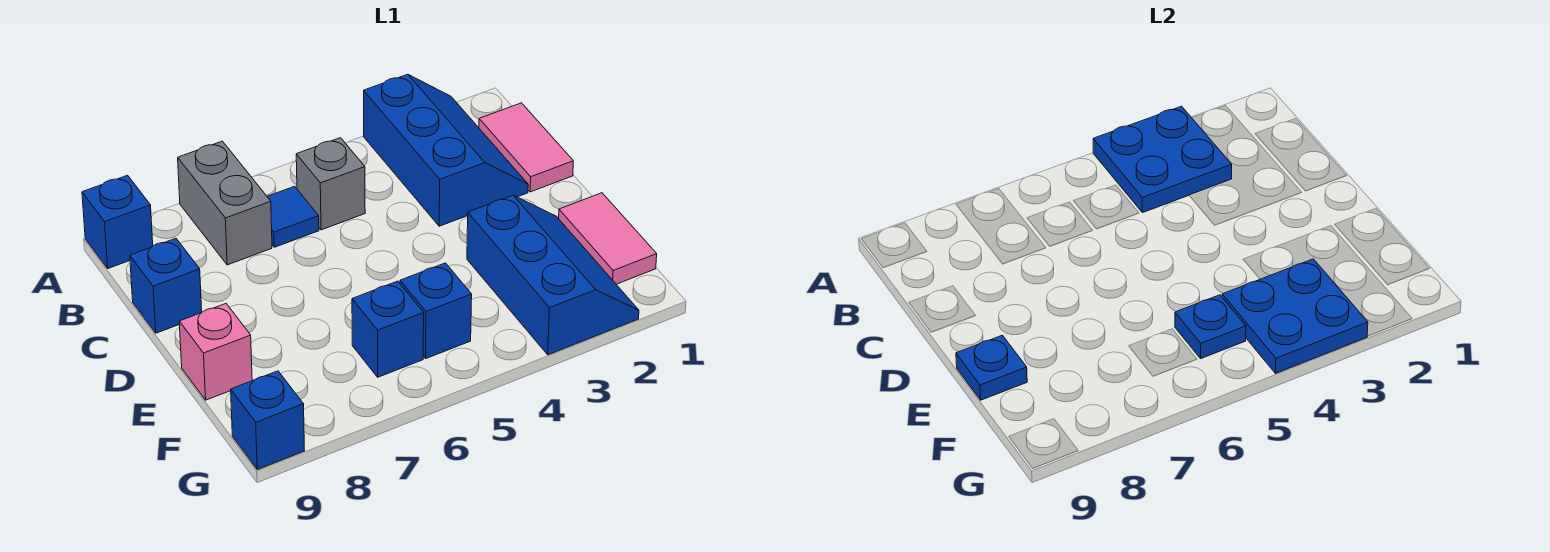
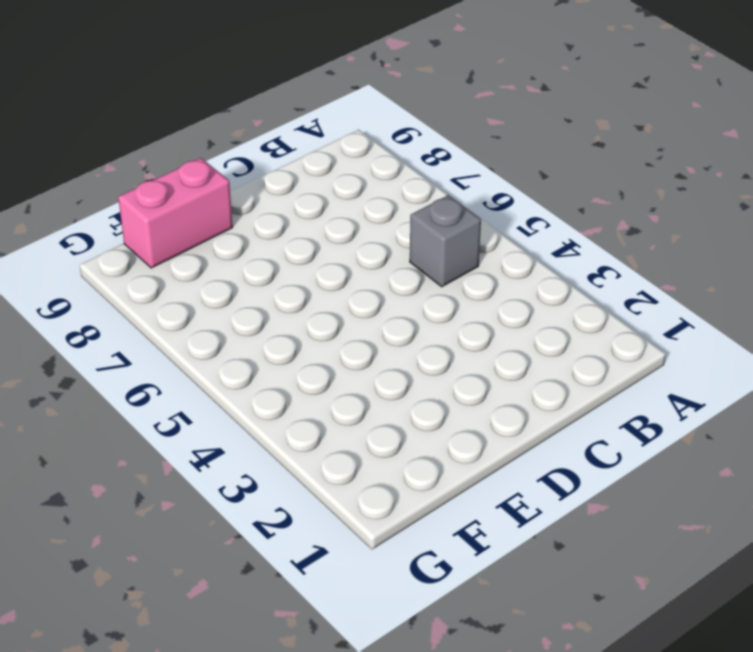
pink brick E9:F9 level 1 -> pink brick E9 level 1
none -> blue slope A2:C3 level 1 top 3
none -> grey brick A7:B7 level 1
none -> blue brick A9 level 1

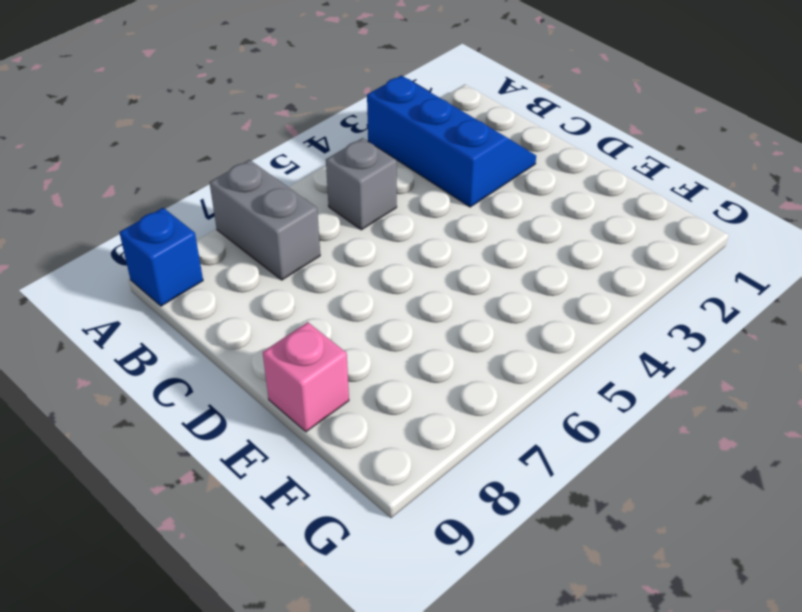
none -> pink tile B1:C1 level 1
none -> blue tile B6 level 1
none -> blue brick C9 level 1

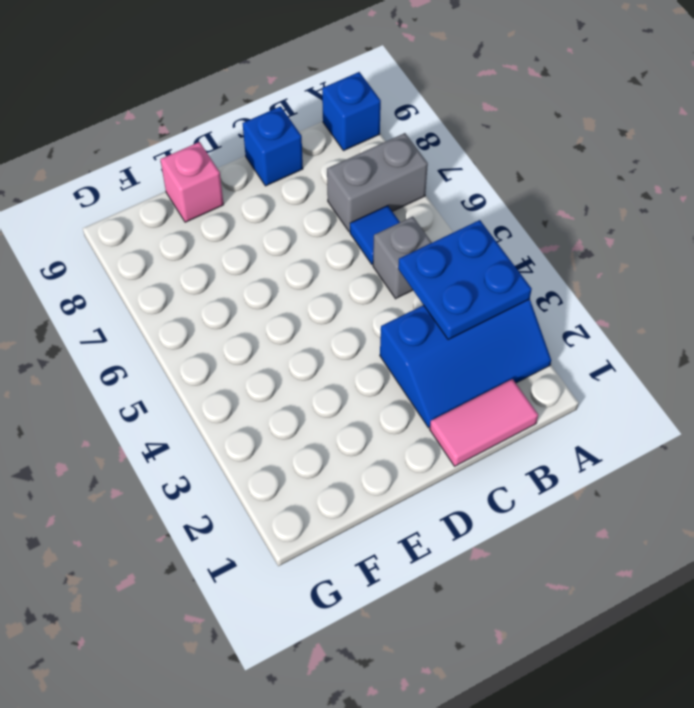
none -> pink tile E1:F1 level 1
none -> blue slope E2:G3 level 1 top 3
none -> blue brick F5 level 1

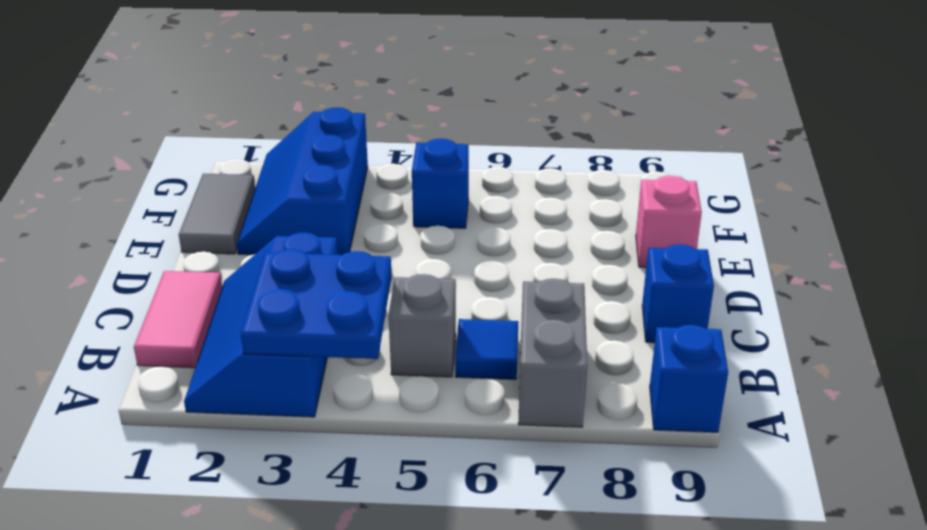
grey tile E1:F1 level 1 -> pink tile E1:F1 level 1
none -> blue brick F6 level 1
none -> blue brick G9 level 1
none -> blue plate E9 level 2

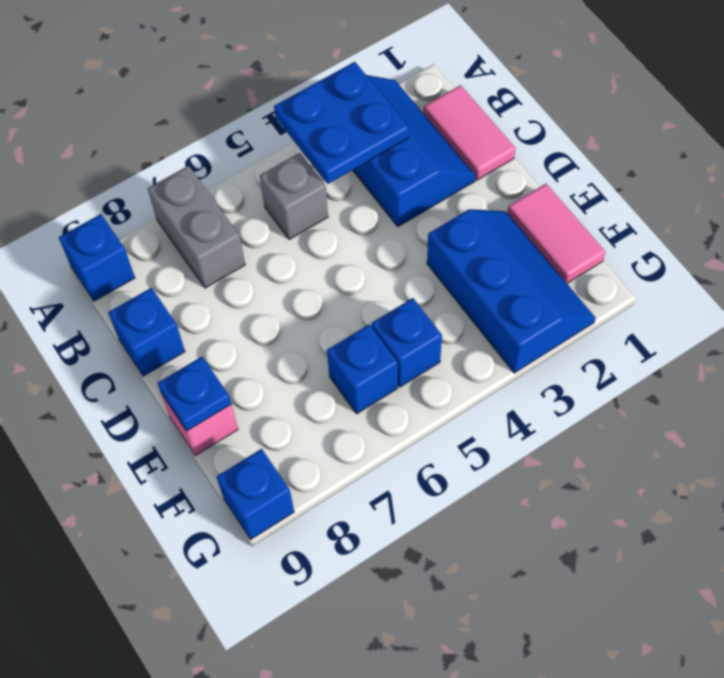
none -> blue tile B6 level 1
none -> blue plate F3:G4 level 2
none -> blue plate F5 level 2

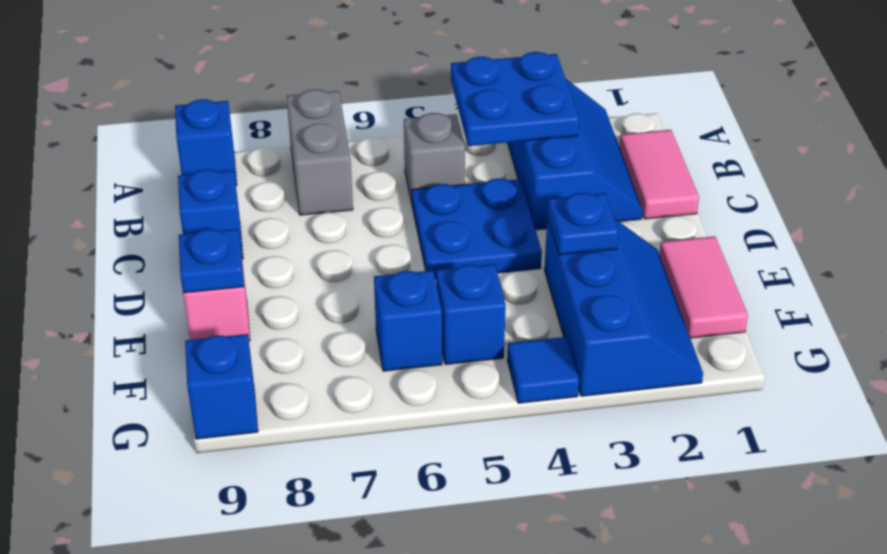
blue plate C4:D5 level 1 -> blue plate F3:G4 level 2
blue plate E3 level 2 -> blue plate F5 level 2
blue tile G4 level 1 -> blue tile B6 level 1

